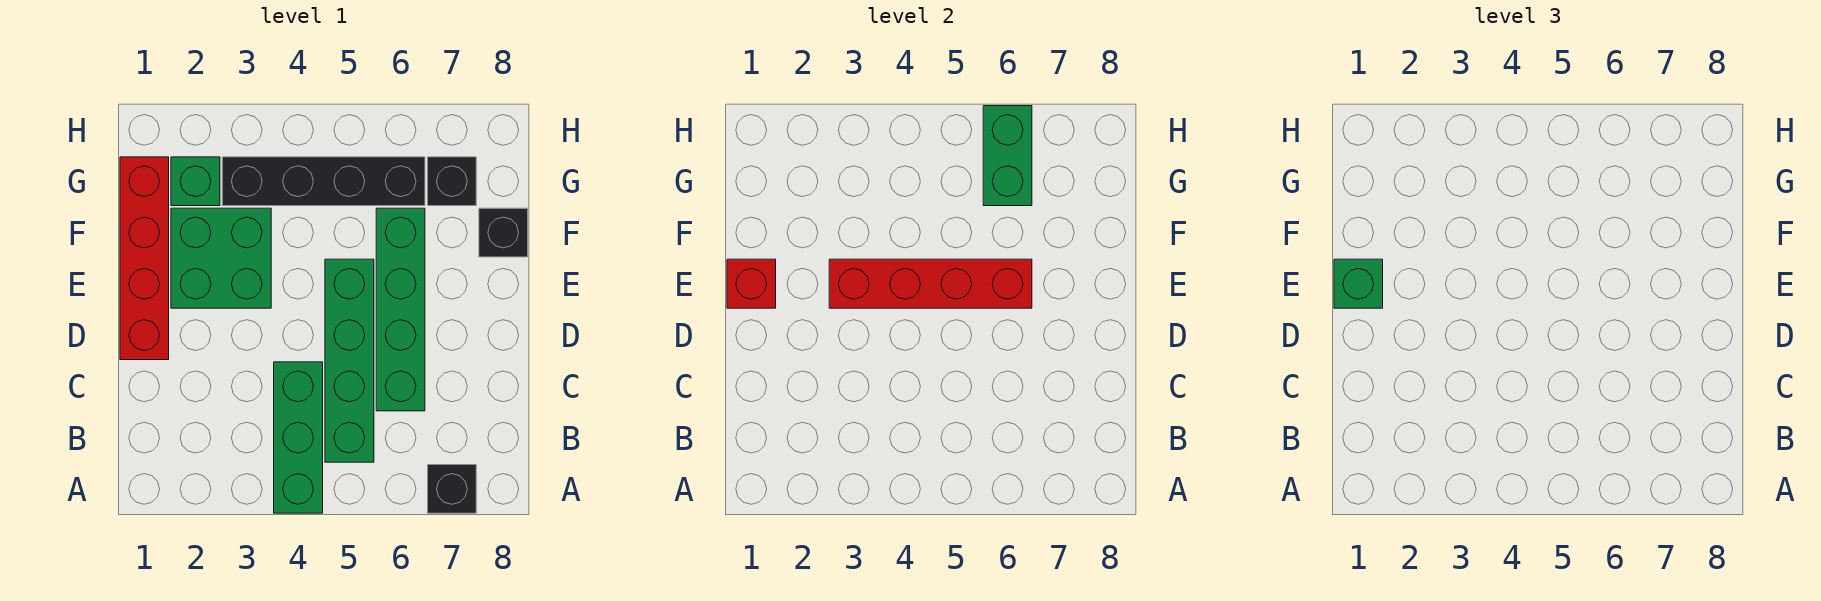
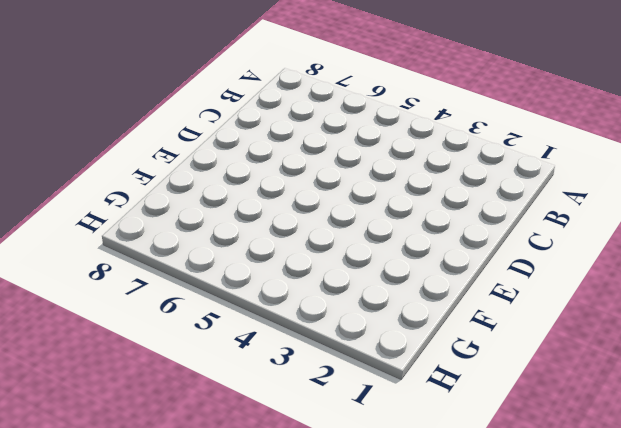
none -> green brick A4:C4 level 1
none -> black brick A7 level 1
none -> green brick B5:E5 level 1

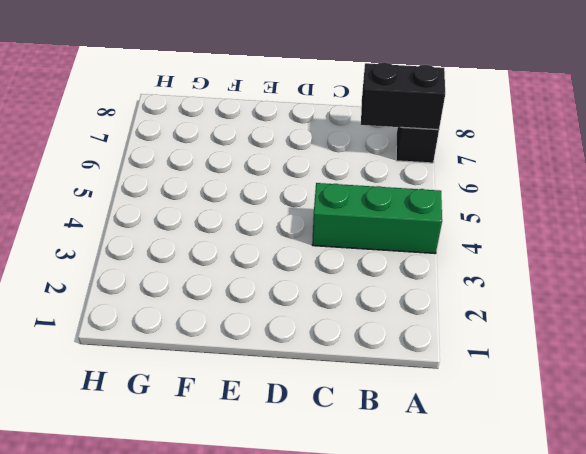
black brick A7:B7 level 2 -> none
none -> green brick B5:E5 level 1
none -> green brick C6:F6 level 1
none -> red brick D1:G1 level 1

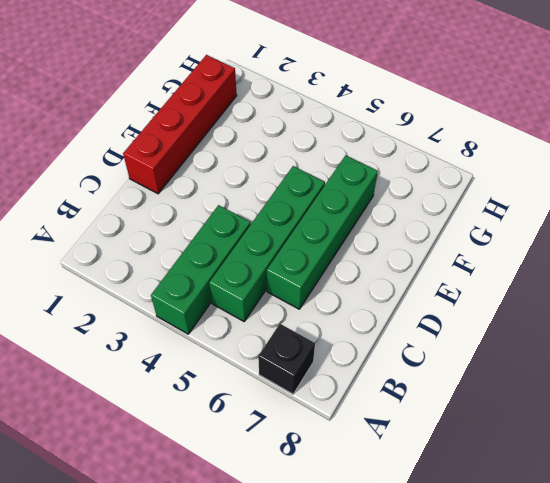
none -> green brick E2:F3 level 1
none -> black brick F8 level 1
none -> green brick G2 level 1

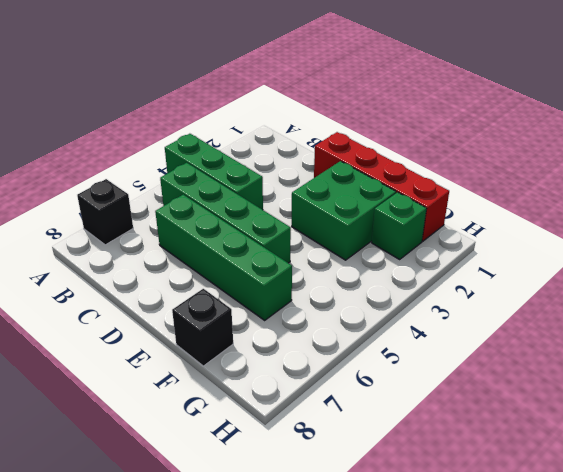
none -> black brick G3:G6 level 1
none -> black brick G7 level 1
none -> red brick E1 level 2

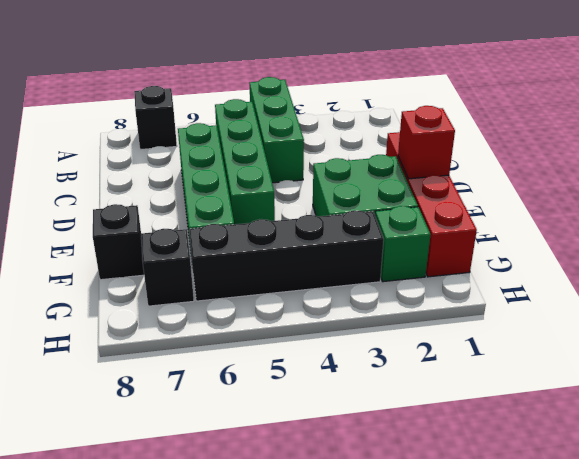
none -> red brick E3:E6 level 2
none -> green brick G6:H6 level 2
none -> green brick E1 level 3

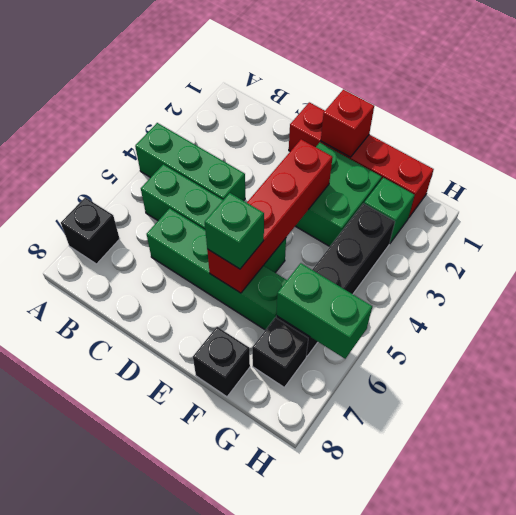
green brick E6 level 3 -> green brick E1 level 3

